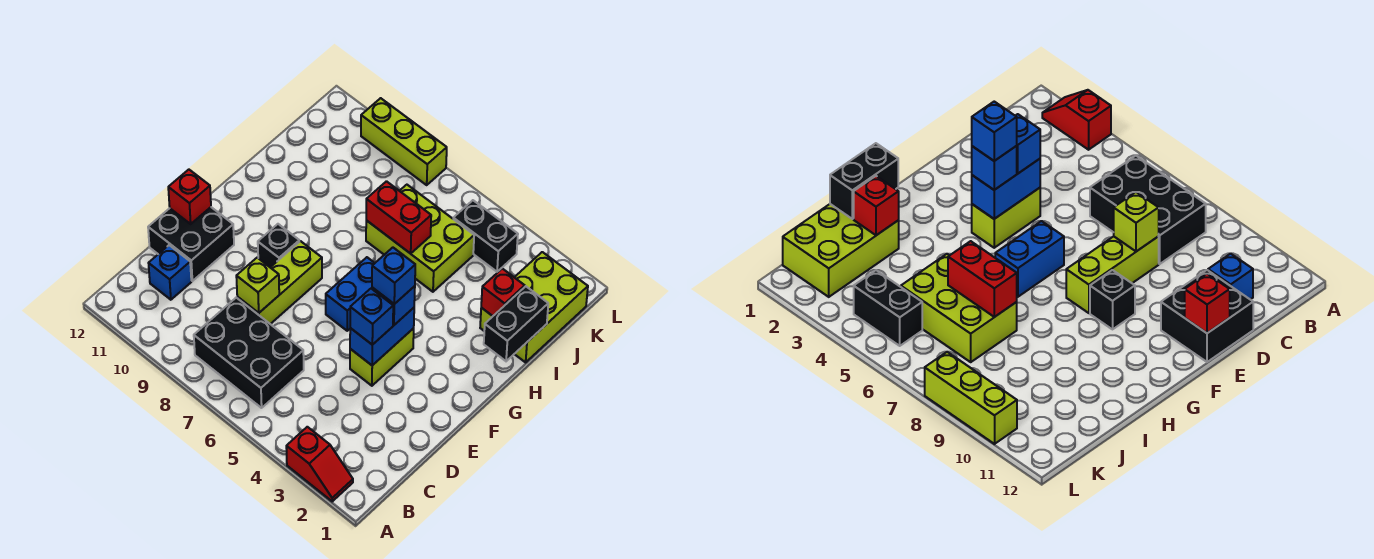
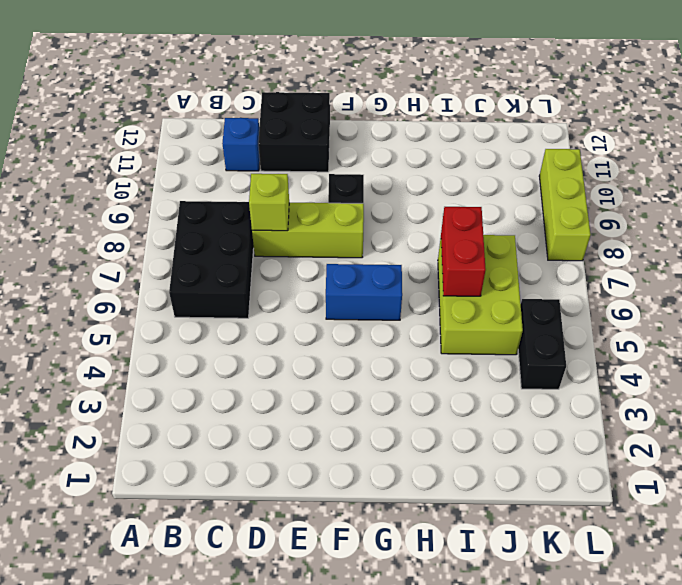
none -> red slope A2:A3 level 1 top 3
none -> lime brick E4:F4 level 1
none -> lime brick I1:K2 level 1

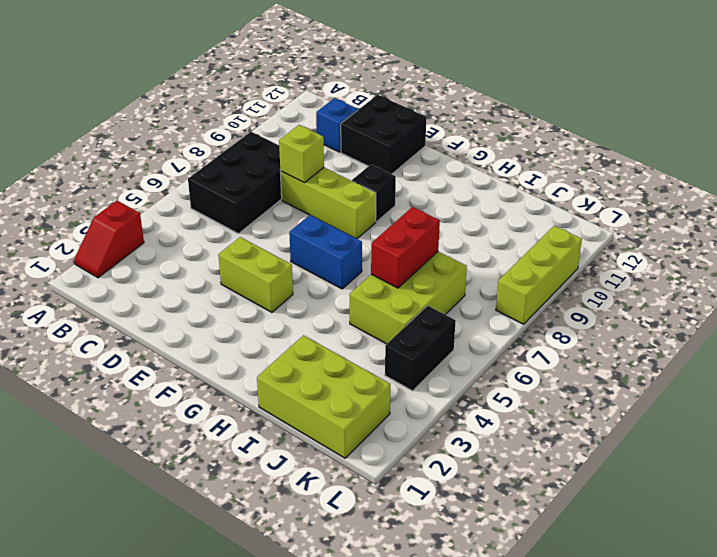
none -> blue brick E4:F4 level 2
none -> red brick E12 level 2
none -> black brick H1:I1 level 2

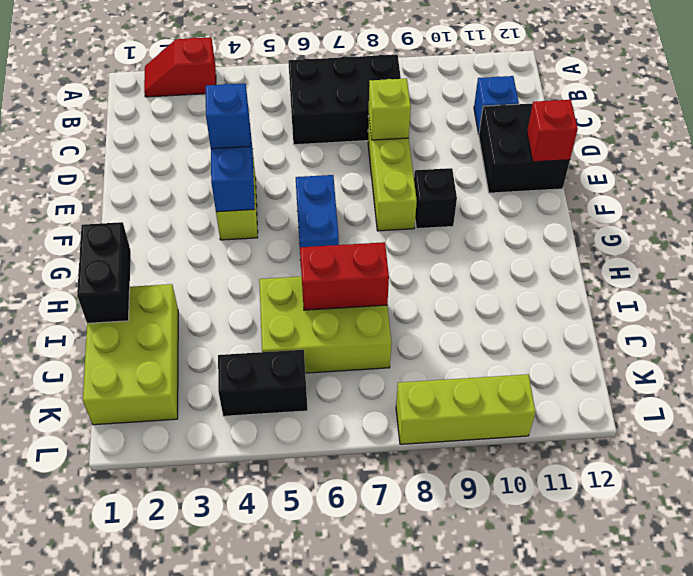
none -> red brick I2 level 2
none -> blue brick F4 level 3
none -> blue brick F4 level 4

